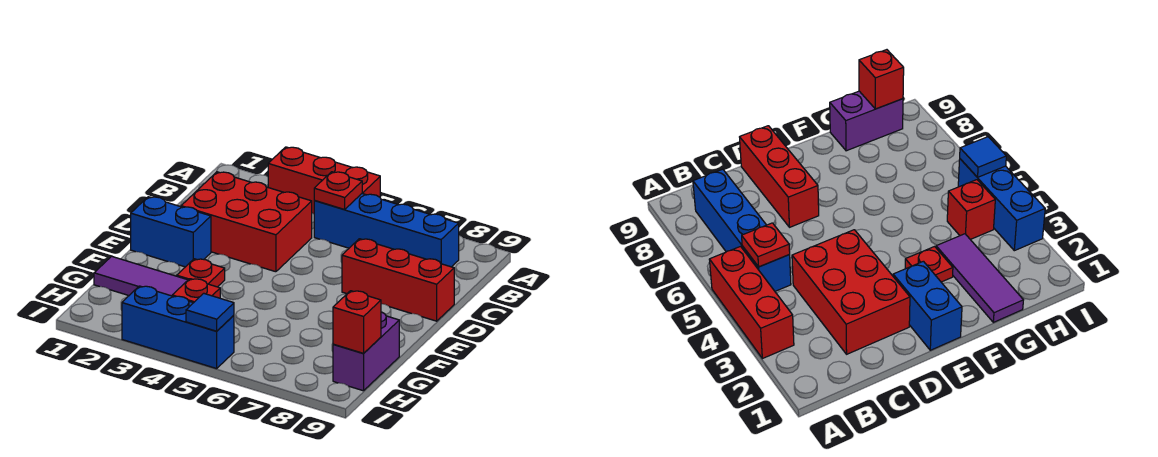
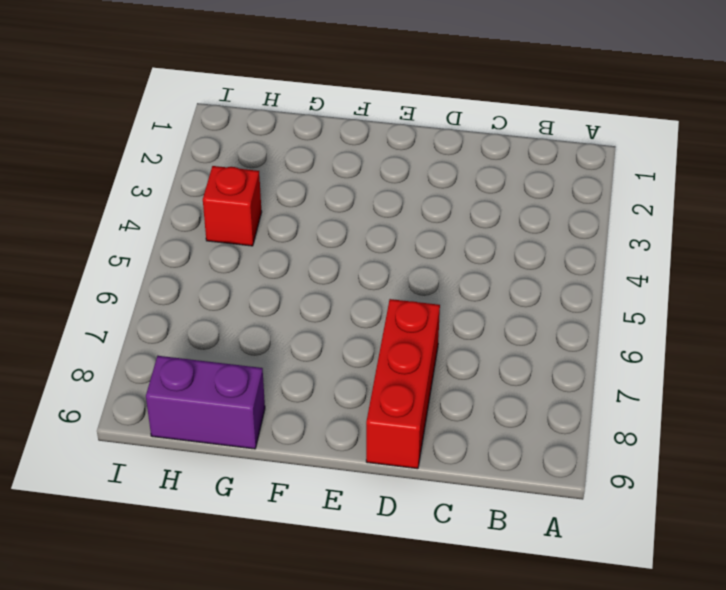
none -> red brick A3:A5 level 1
none -> blue brick B5:B8 level 1
none -> red brick C2:D4 level 1

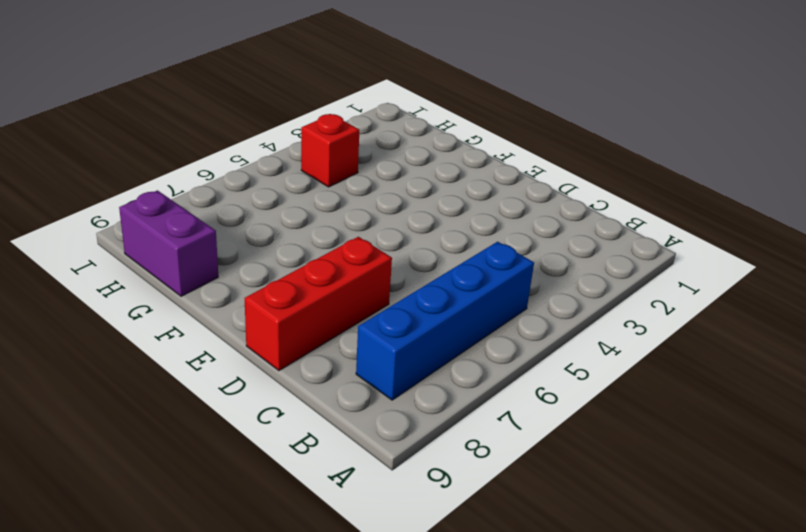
none -> red brick A3:A5 level 1
none -> red brick C2:D4 level 1
none -> blue brick E1:E2 level 1

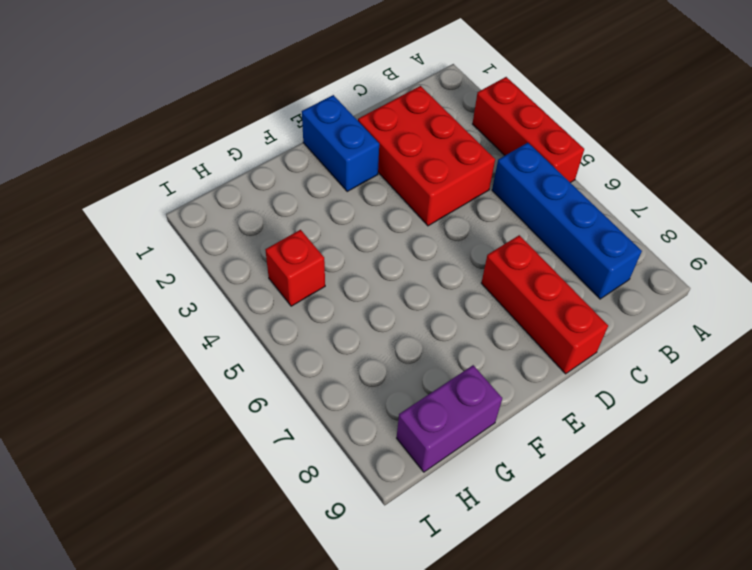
none -> red plate F3 level 1
none -> purple tile G1:G3 level 1
none -> blue brick I3:I5 level 1

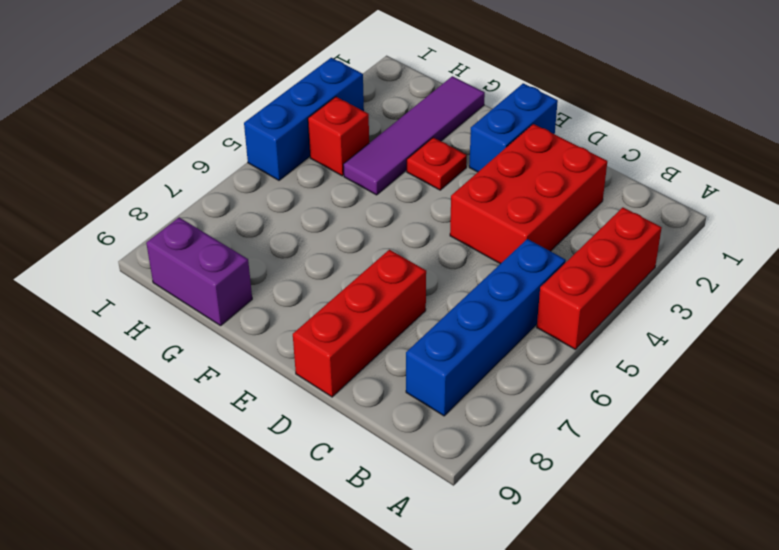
purple tile G1:G4 level 1 -> purple tile G1:G3 level 1
none -> red plate B5 level 2
none -> red brick H9 level 2
none -> blue tile I5 level 2

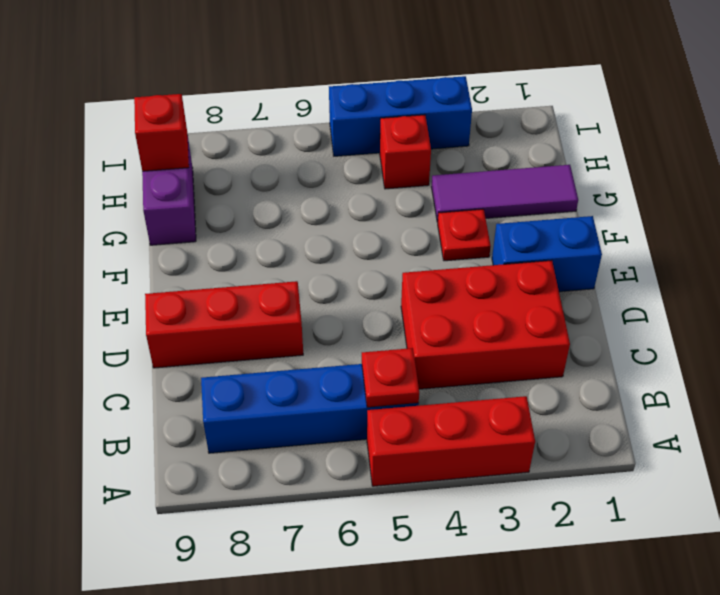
none -> blue tile I5 level 2

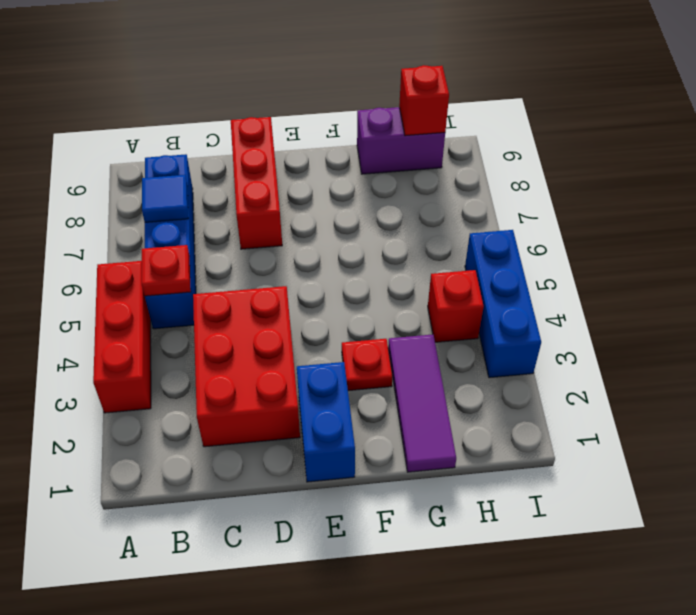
blue tile B7 level 2 -> blue tile I5 level 2

